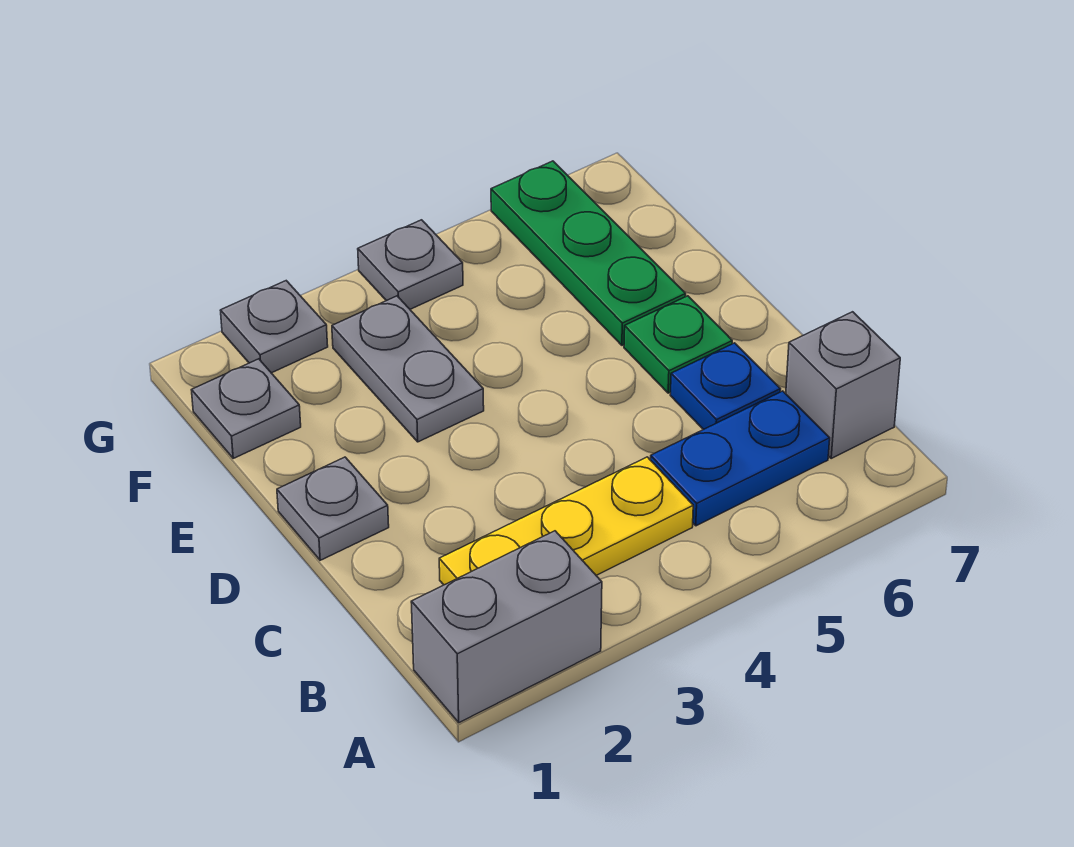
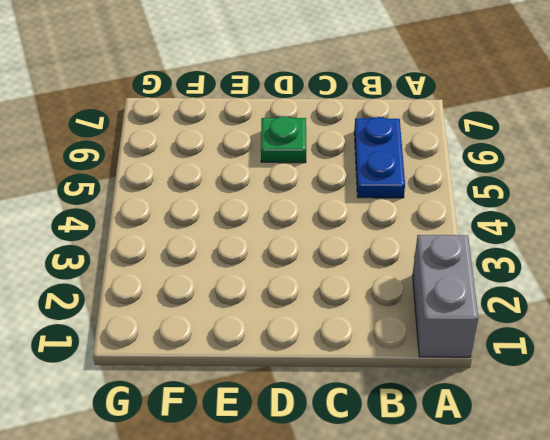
none -> yellow plate B2:B4 level 1
none -> grey brick B7 level 1
none -> blue plate C6 level 1

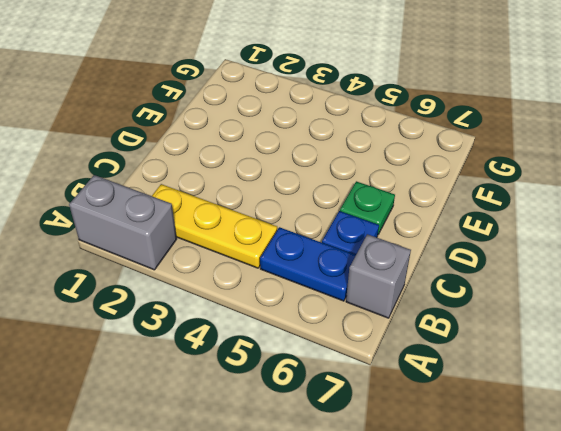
none -> grey plate D1 level 1
none -> grey plate E3:F3 level 1
none -> green plate E6:G6 level 1

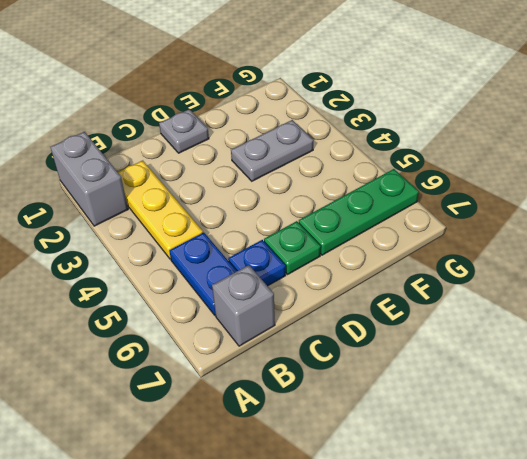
none -> grey plate F1 level 1
none -> grey plate G2 level 1
none -> grey plate G4 level 1

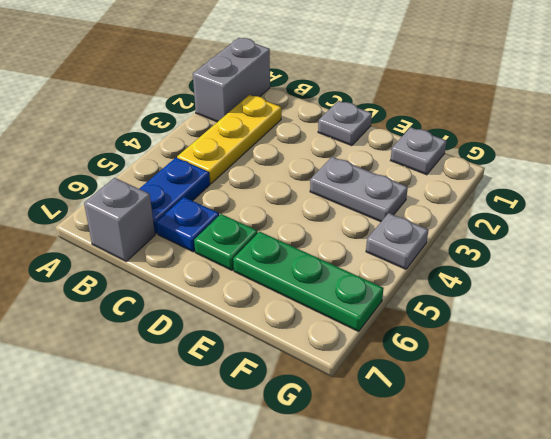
none -> grey plate G2 level 1

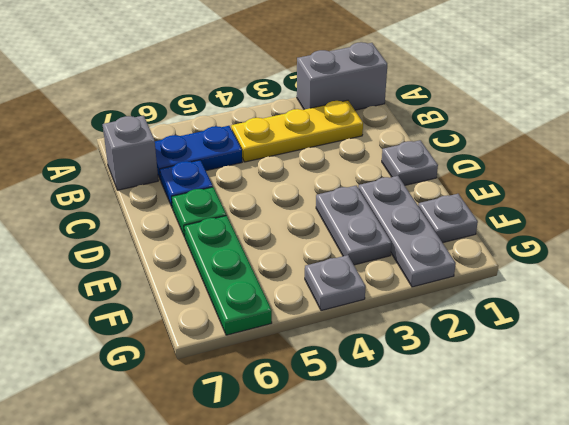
grey plate E2:G2 level 1 -> grey plate G2 level 1

